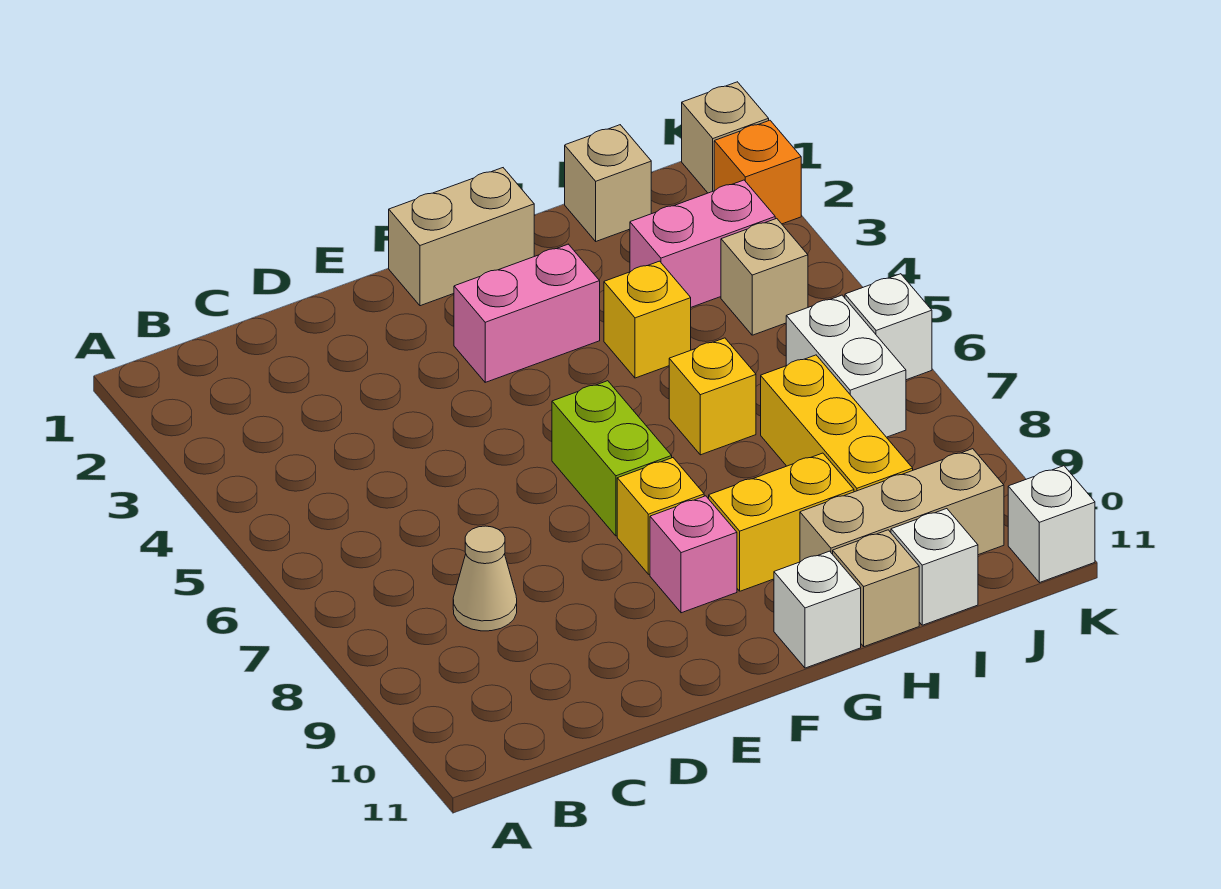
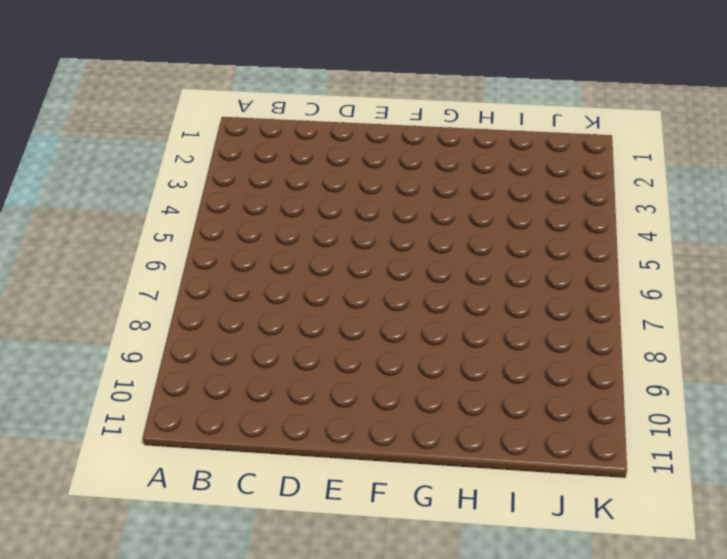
none -> tan cone C8 level 1
none -> tan brick F1:G1 level 1
none -> pink brick F3:G3 level 1

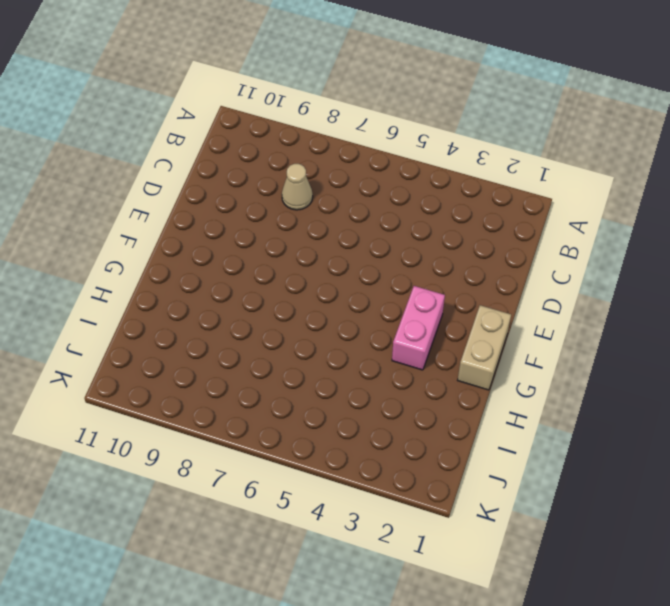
none -> lime brick F6:F7 level 1
none -> yellow brick F8 level 1
none -> pink brick F9 level 1

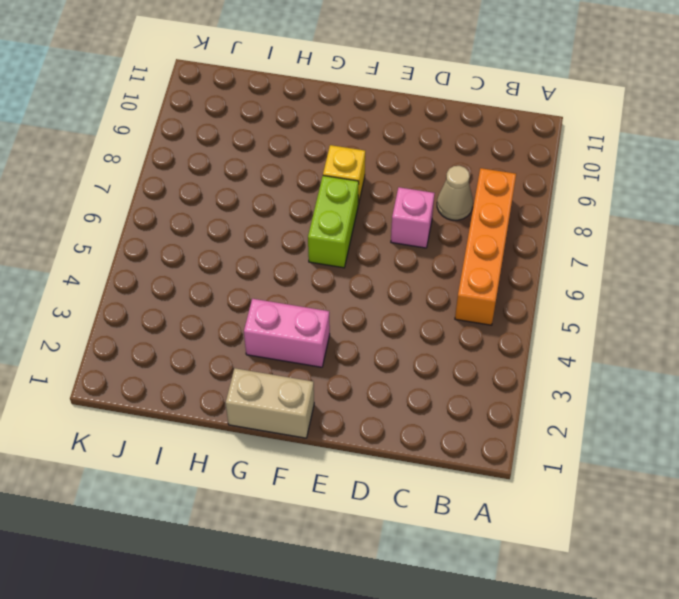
orange brick B5:B8 level 1 -> none
pink brick D7 level 1 -> pink brick F9 level 1
none -> yellow brick G9:H9 level 1
none -> white brick G11 level 1
none -> yellow brick H4 level 1

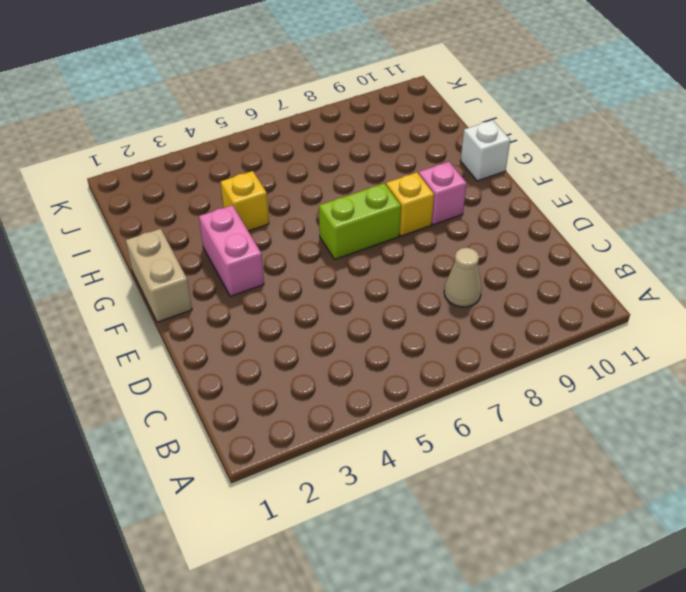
none -> yellow brick G9:H9 level 1
none -> yellow brick H6 level 1
none -> tan brick H10:J10 level 1

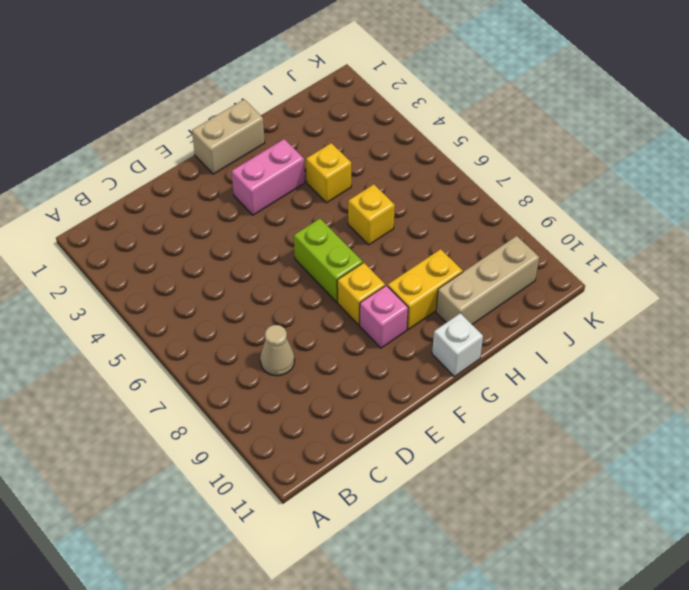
none -> tan brick H11 level 1
none -> tan brick I1 level 1
none -> pink brick I3:J3 level 1

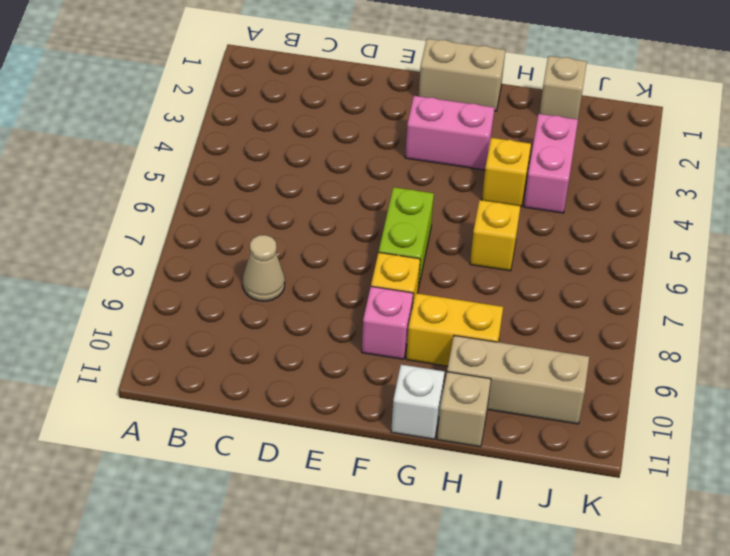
pink brick I3:I4 level 1 -> pink brick I3:J3 level 1
none -> yellow brick I7:I9 level 1
none -> white brick I11 level 1
none -> tan brick J4 level 1

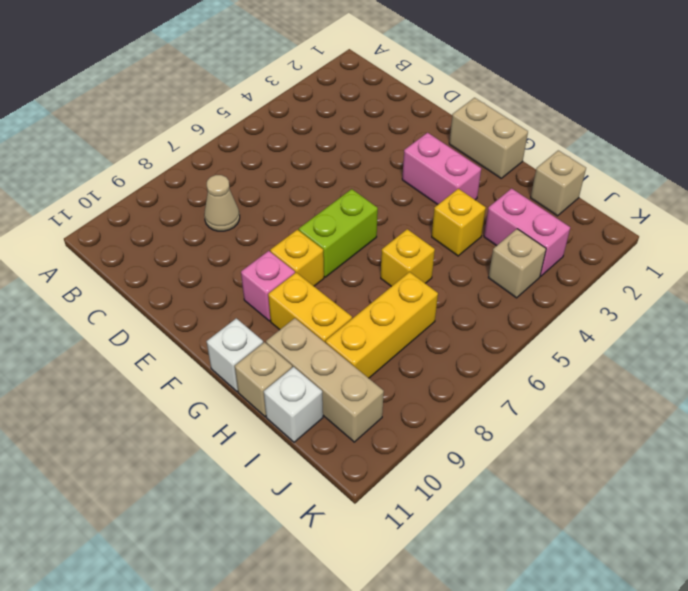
none -> white brick J6:J7 level 1
none -> tan brick K1 level 1
none -> orange brick K2 level 1

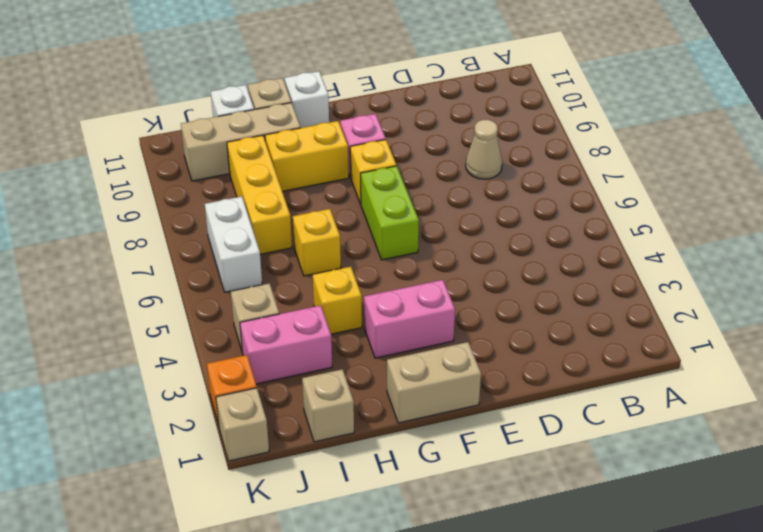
none -> white brick K6 level 1
none -> white brick K11 level 1

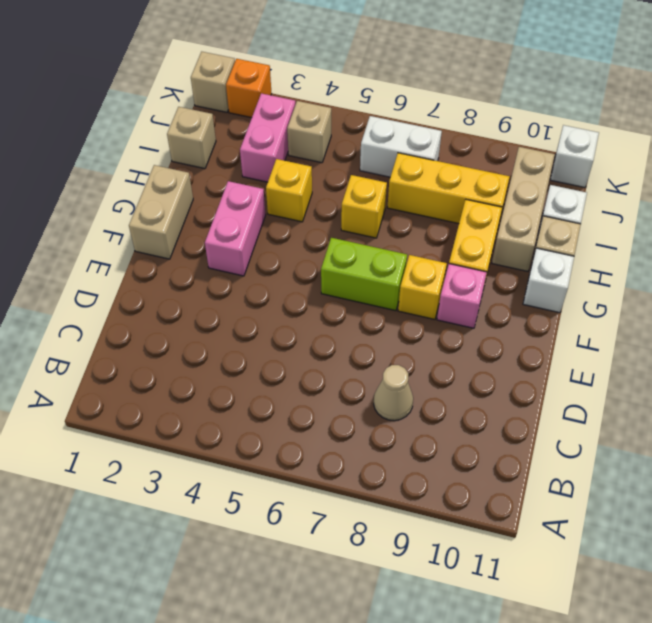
none -> white brick K6 level 1

